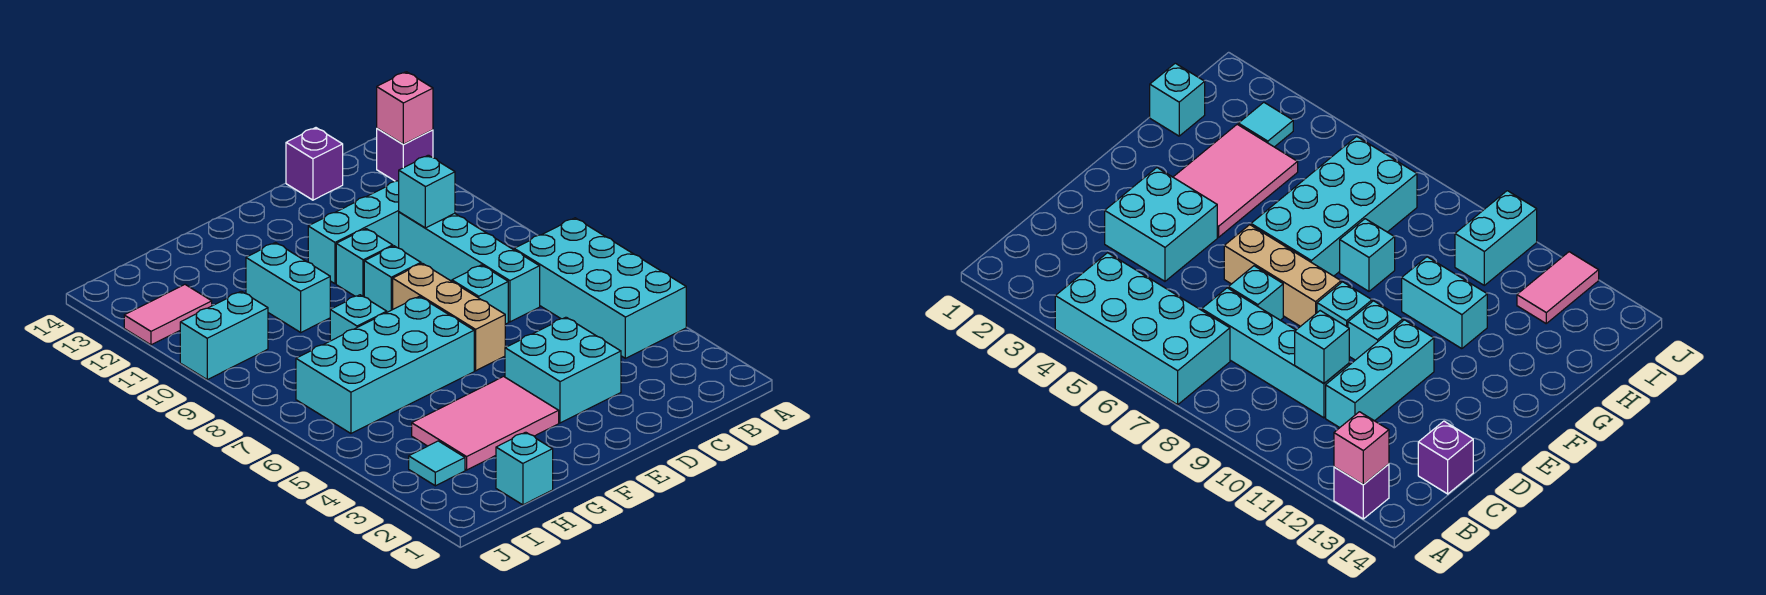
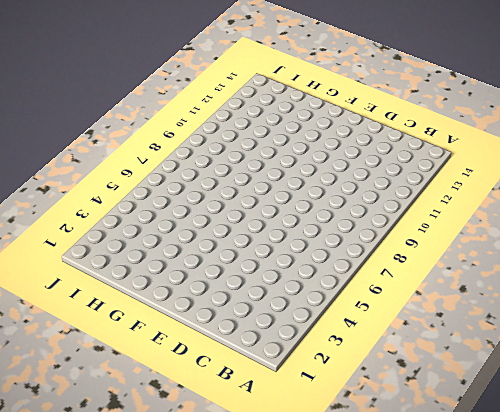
none -> cyan brick A4:B7 level 1
none -> purple brick A13 level 1
none -> cyan brick C7:C10 level 1

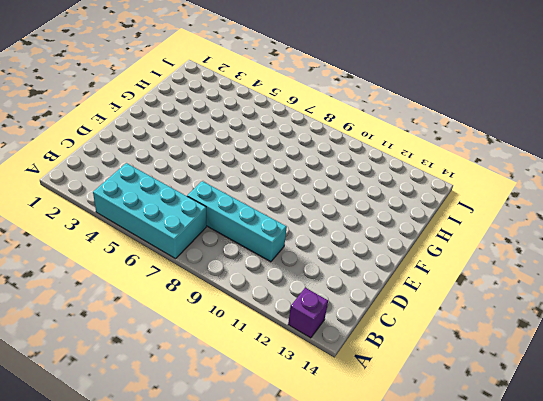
none -> cyan brick C11:E11 level 1
none -> purple brick C14 level 1
none -> cyan brick D3:E4 level 1

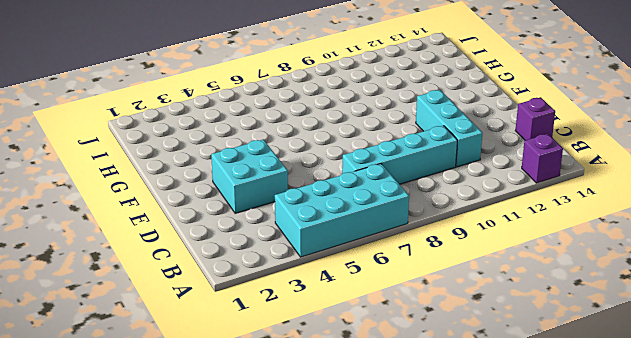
none -> cyan brick D7 level 1
none -> tan brick E6:E8 level 1
none -> cyan brick E9 level 1

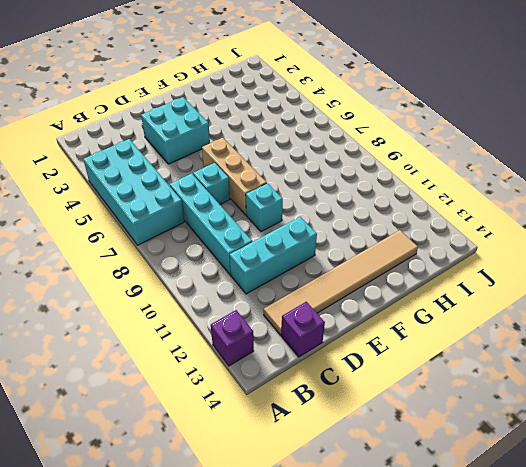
tan tile C13:H13 level 1 -> none
none -> cyan brick E10 level 1
none -> pink tile F3:H4 level 1
none -> cyan brick F6:I7 level 1

